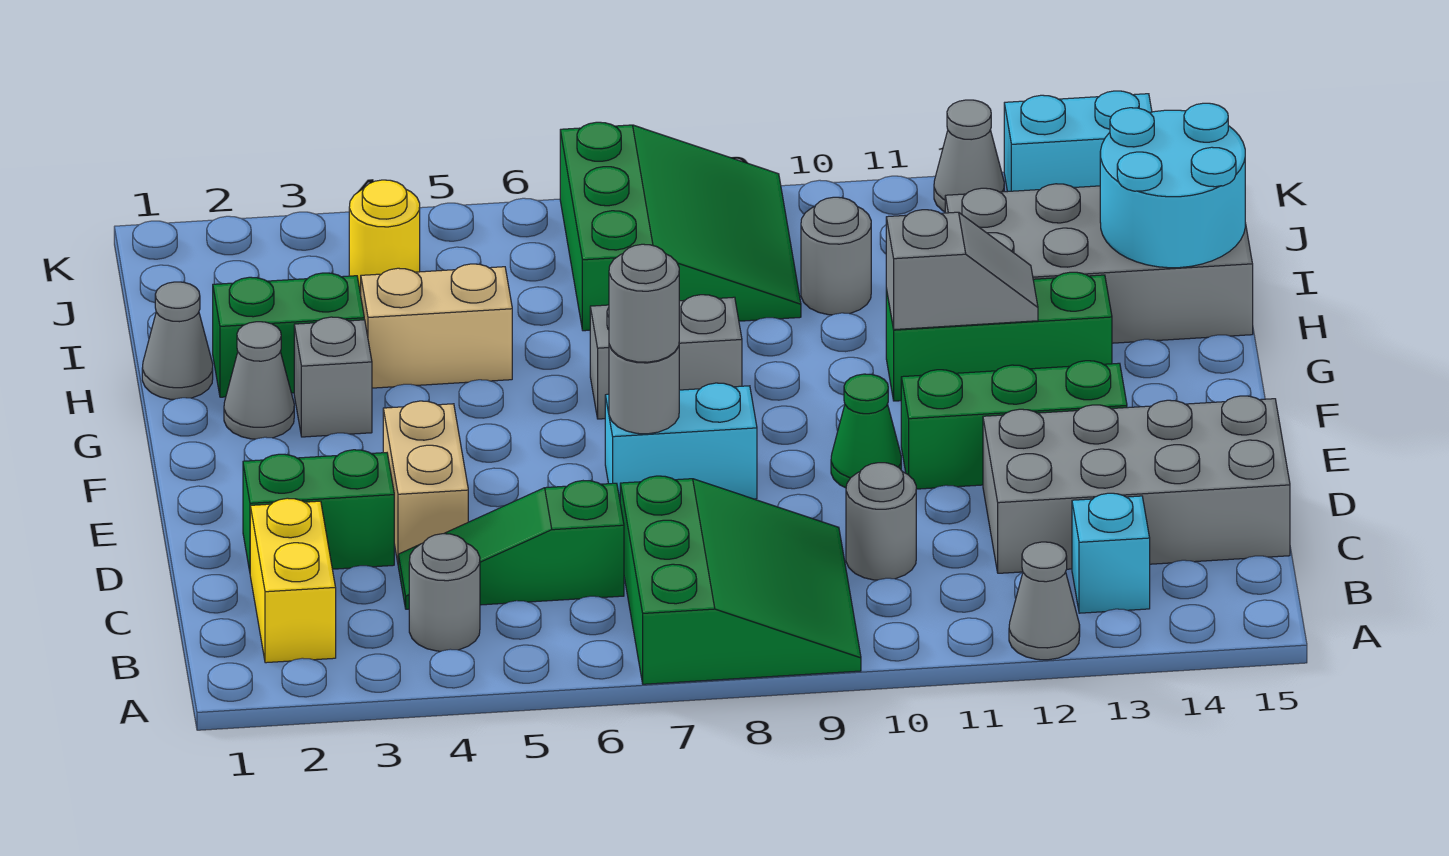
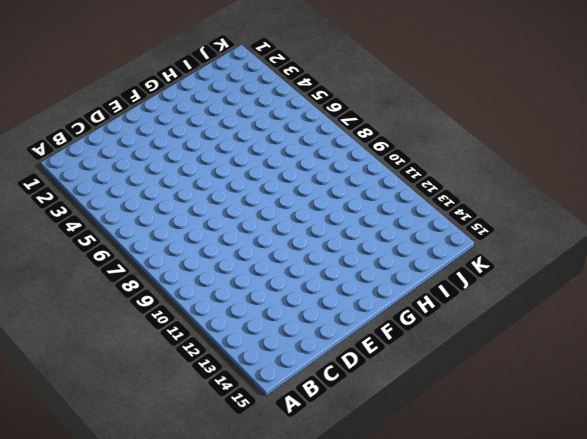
none -> green slope A7:C9 level 1 top 7
none -> grey cone A12 level 1
none -> yellow brick B2:C2 level 1
none -> grey round brick B4 level 1

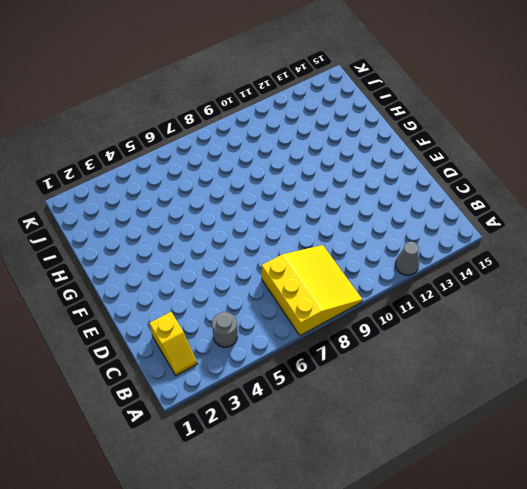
yellow slope A7:C9 level 1 top 7 -> green slope A7:C9 level 1 top 7
yellow slope B2:C2 level 1 top C -> yellow brick B2:C2 level 1
none -> cyan brick B13 level 1
none -> green slope C4:C6 level 1 top 6
none -> grey round brick C10 level 1
none -> grey brick C12:D15 level 1

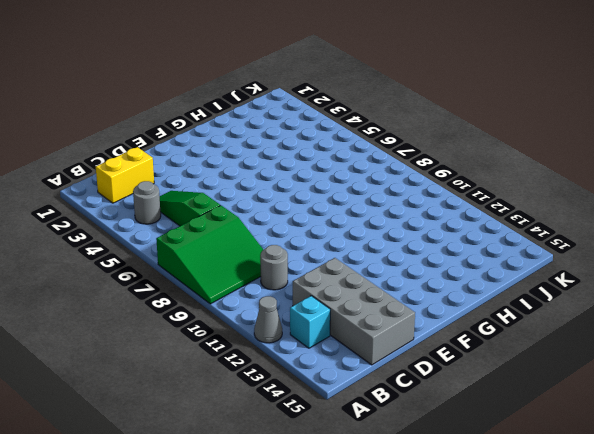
none -> green brick D2:D3 level 1
none -> tan brick D4:E4 level 1
none -> cyan brick E7:E8 level 1
none -> green cone E10 level 1

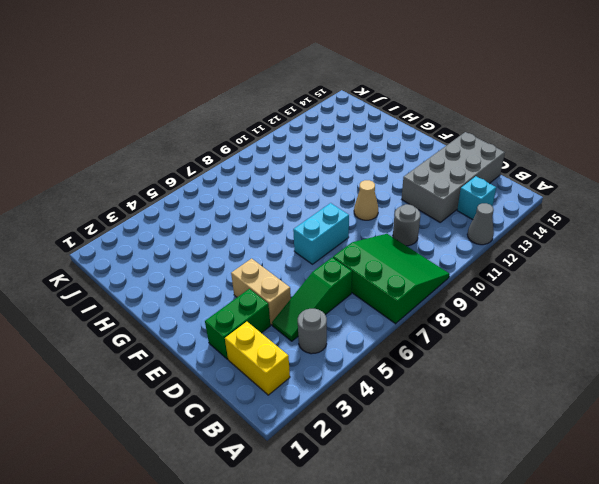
tan cone E10 level 1 -> green cone E10 level 1
none -> green brick E11:E13 level 1
none -> grey cone G2 level 1
none -> grey brick G3 level 1
none -> grey brick G7:G8 level 1

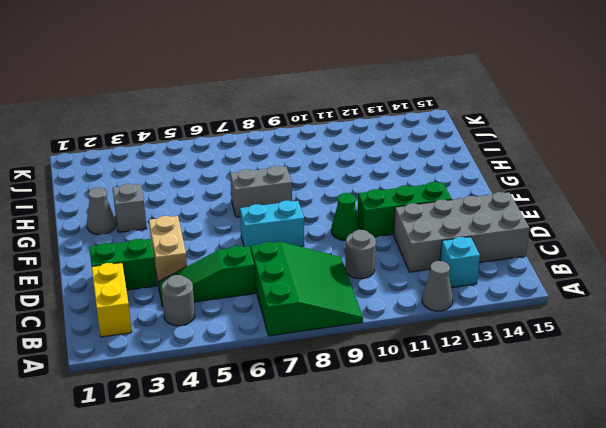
none -> green brick G11:G13 level 1
none -> grey cone H1 level 1
none -> green brick H2:H3 level 1
none -> tan brick H4:H5 level 1

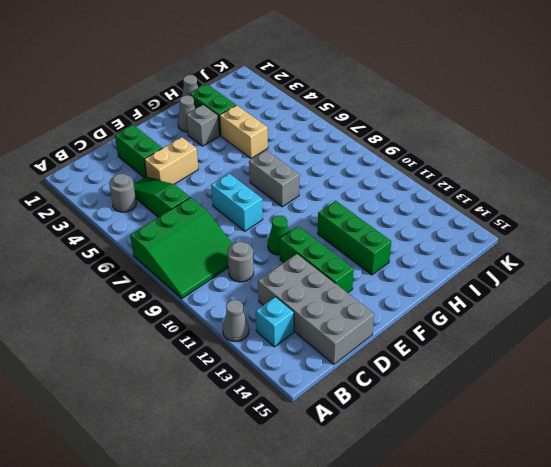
none -> yellow brick B2:C2 level 1
none -> grey brick H12:I15 level 1
none -> green slope I7:K9 level 1 top 7
none -> grey round brick I10 level 1

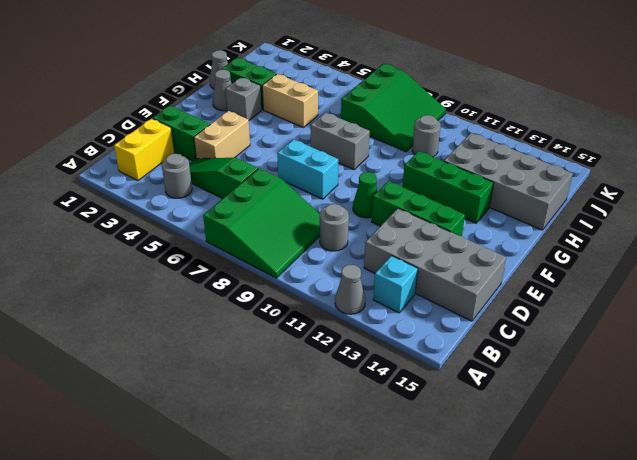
none -> yellow round brick J4 level 1
none -> grey cone K12 level 1
none -> cyan brick K13:K14 level 1
none -> grey round brick E7 level 2

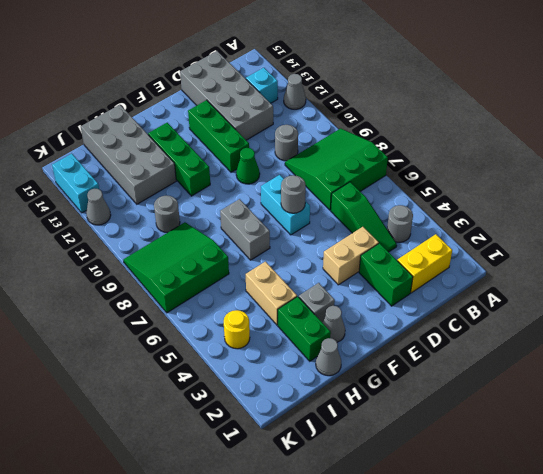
none -> grey slope G11:G12 level 2 top 11
none -> cyan round brick H14:I15 level 2
none -> grey round brick E7 level 3

